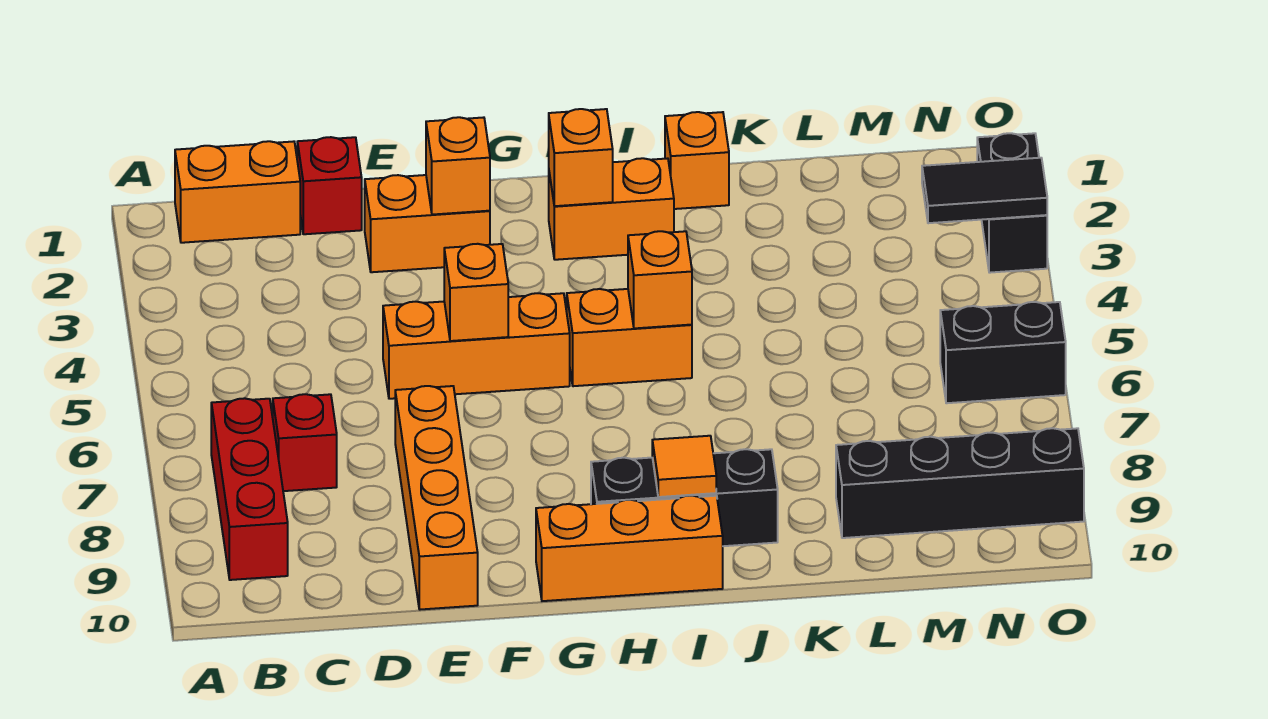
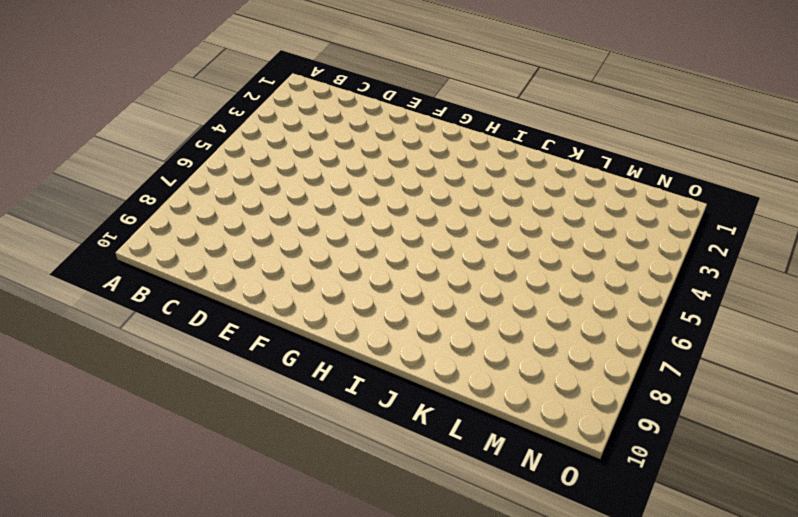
none -> orange brick B1:C1 level 1
none -> red brick B7:B9 level 1
none -> red brick C7 level 1

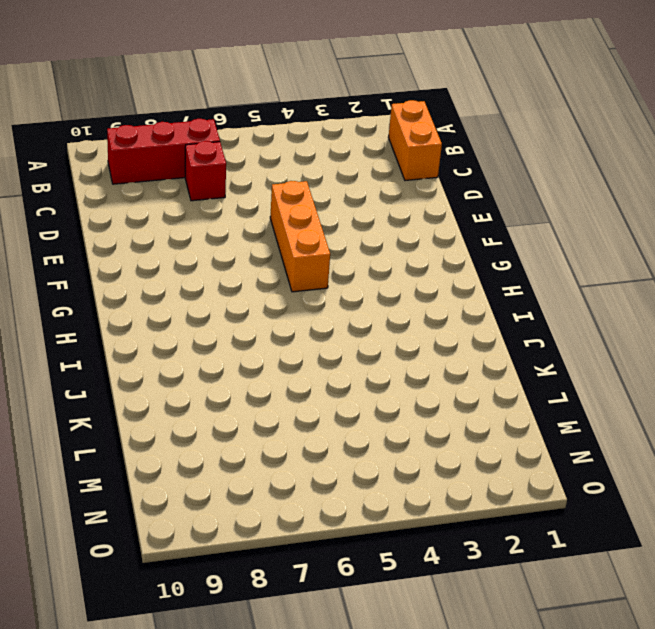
none -> red brick D1 level 1
none -> orange brick E2:F2 level 1
none -> orange brick E7:E10 level 1

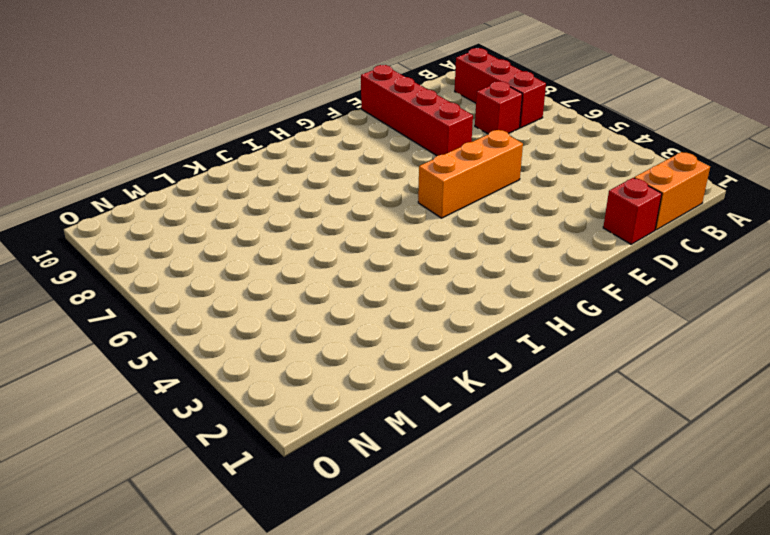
red brick E7:E10 level 1 -> orange brick E7:E10 level 1
none -> orange brick E2:F2 level 1
none -> orange brick G10:I10 level 1
none -> orange brick H2:I2 level 1

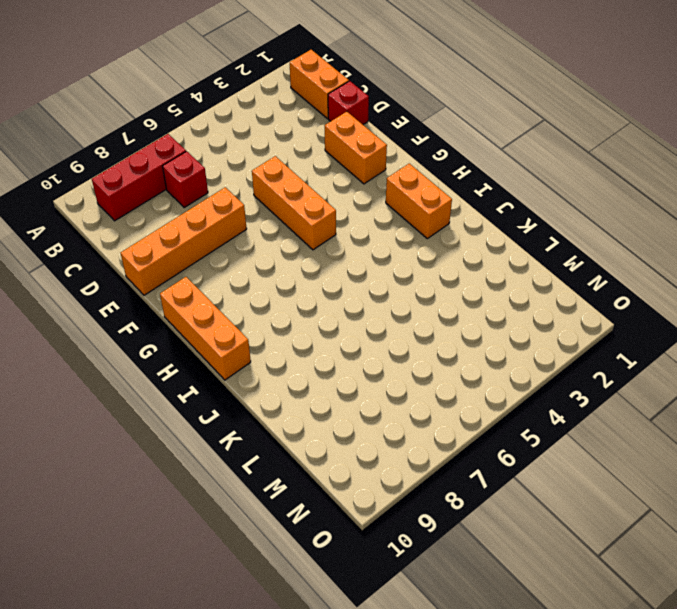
none -> orange brick H5:I5 level 1
none -> black brick H9:J9 level 1
none -> orange brick J1 level 1

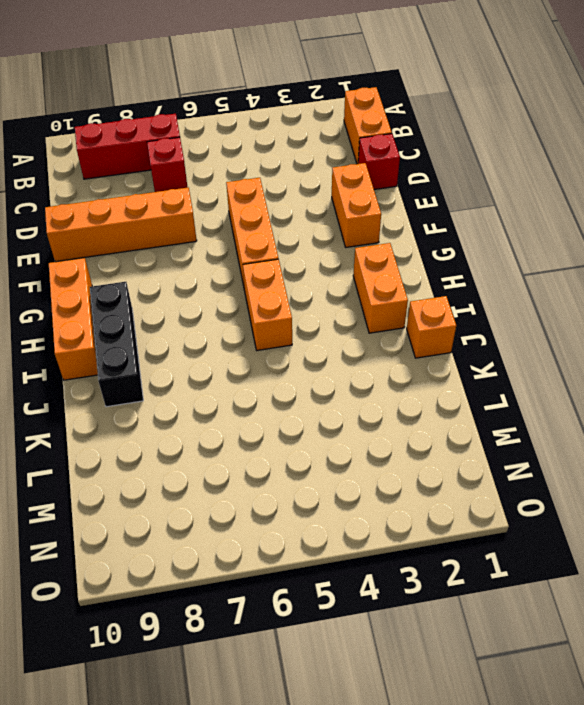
none -> black brick L9:O9 level 1
none -> black brick N6:O6 level 1
none -> black brick O2:O3 level 1

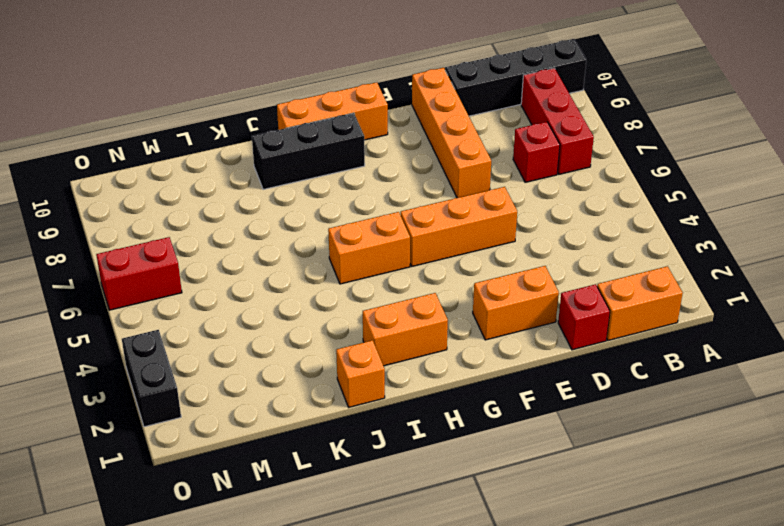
black brick A10:D10 level 1 -> black brick L9:O9 level 1
red brick N6:O6 level 1 -> black brick N6:O6 level 1
none -> orange brick F2 level 2
none -> orange brick F5 level 2
none -> orange brick H2 level 2

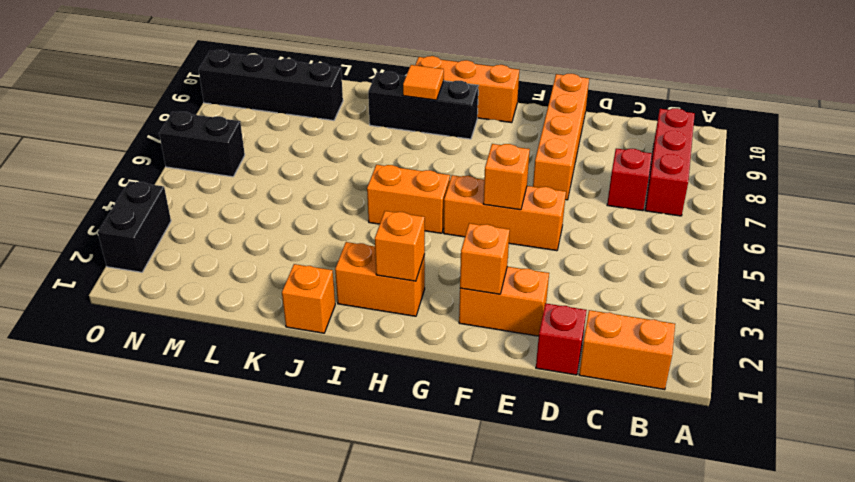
none -> orange brick I5 level 2
none -> black tile N3:O3 level 2

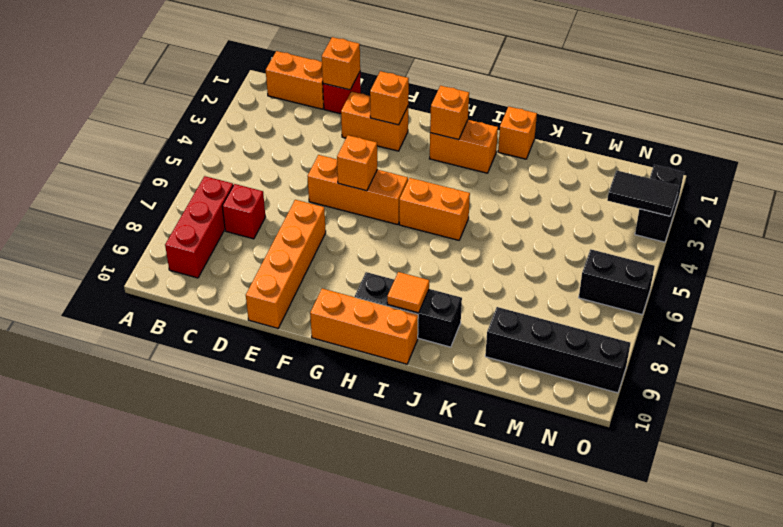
orange brick D1 level 2 -> orange brick I5 level 2

